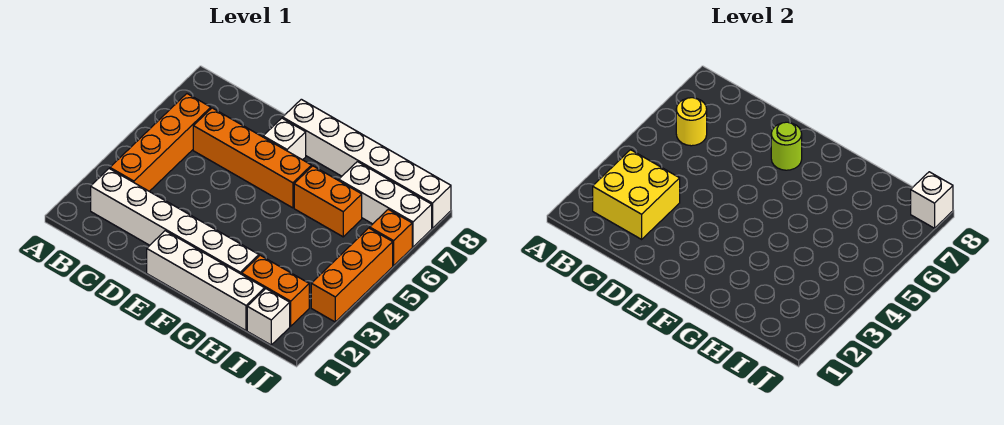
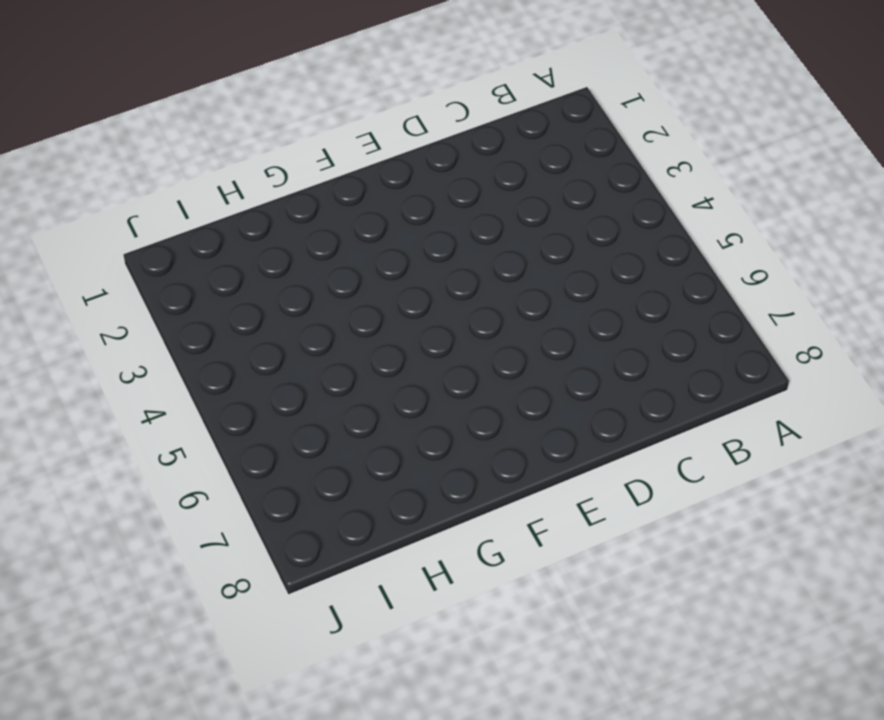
none -> white brick B2:G2 level 1
none -> orange brick B3:B6 level 1
none -> orange brick C6:F6 level 1

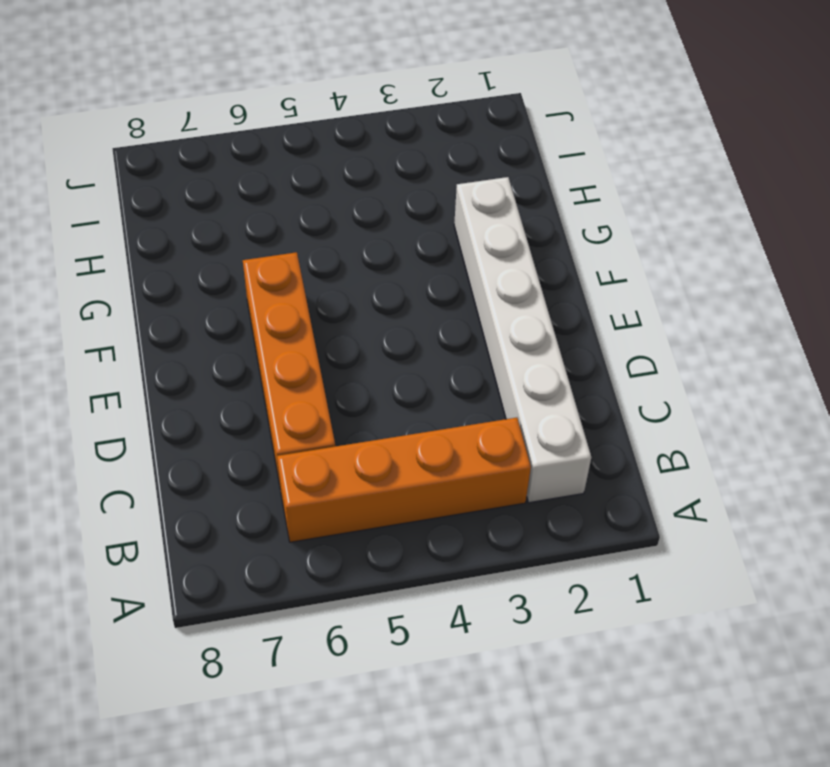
none -> white brick E1:H1 level 1
none -> white brick E7 level 1
none -> white brick E8:J8 level 1

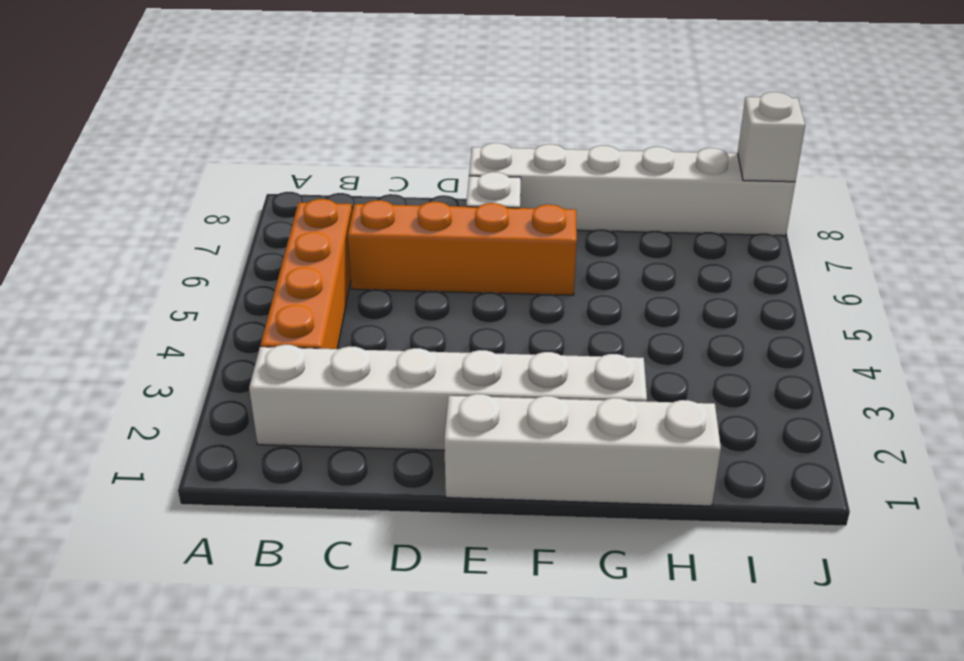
none -> orange brick G6:H6 level 1
none -> orange brick H2:I2 level 1
none -> white brick H7:J7 level 1

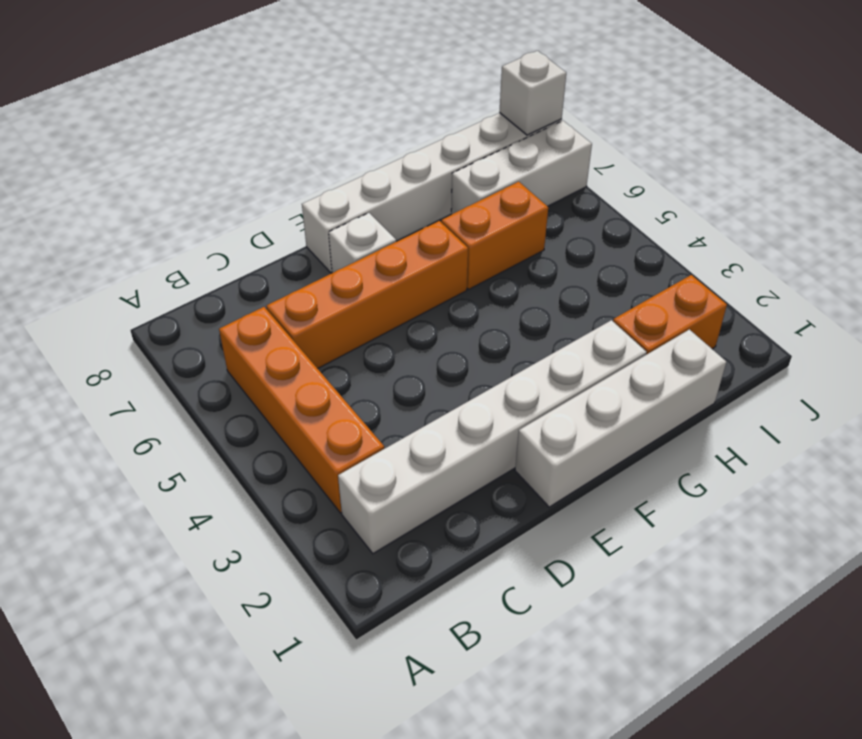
none -> white brick I1 level 1
none -> orange brick J3:J5 level 1
none -> orange brick J6 level 1

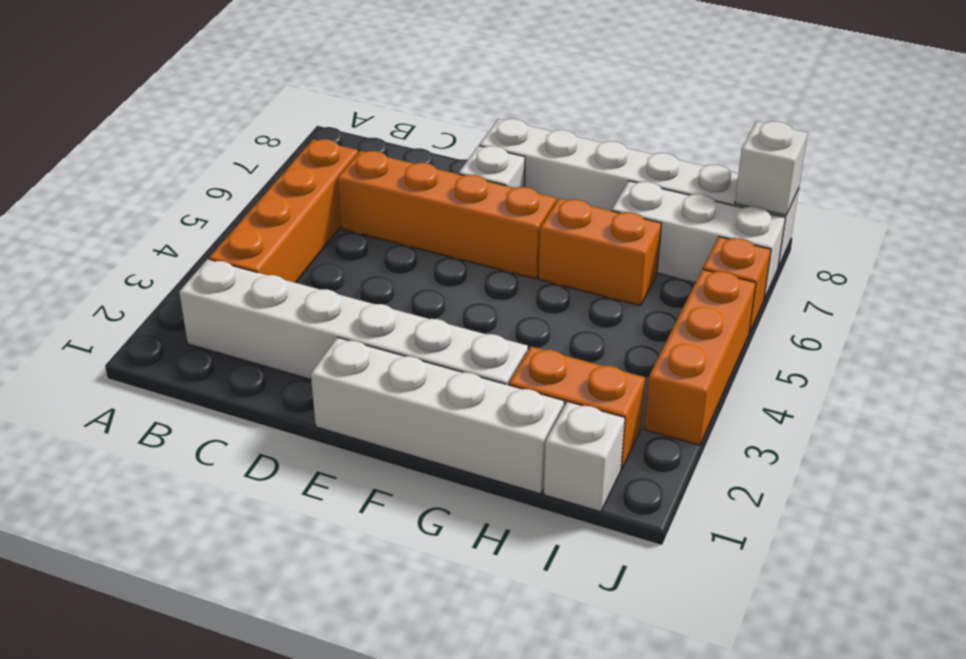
none -> yellow brick B2:C3 level 2
none -> yellow round brick B6 level 2
none -> lime round brick E7 level 2

